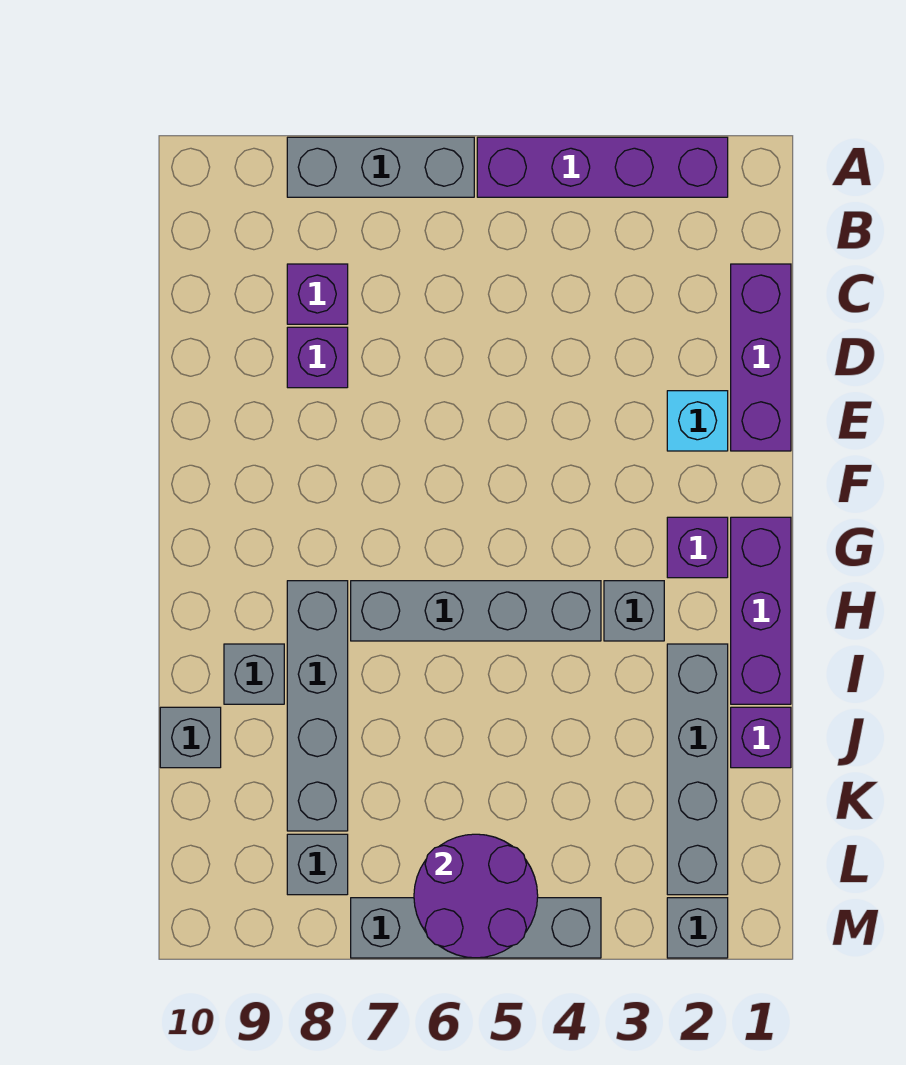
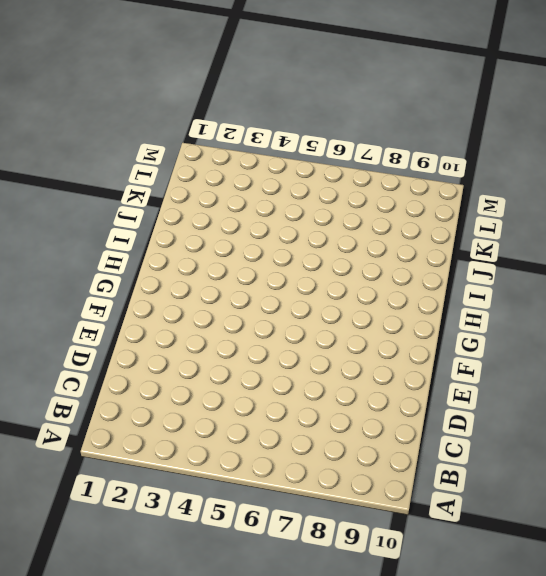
none -> purple brick A2:A5 level 1
none -> grey brick A6:A8 level 1
none -> purple brick C1:E1 level 1

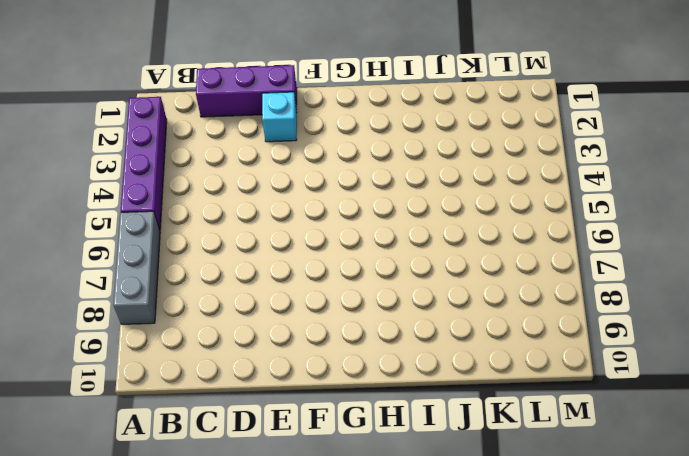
none -> purple brick C8 level 1
none -> purple brick D8 level 1
none -> purple brick G1:I1 level 1

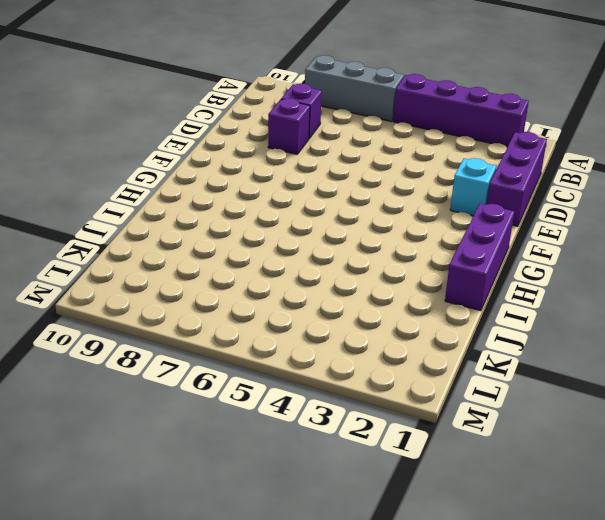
none -> purple brick G2 level 1
none -> grey brick H3 level 1
none -> grey brick H4:H7 level 1

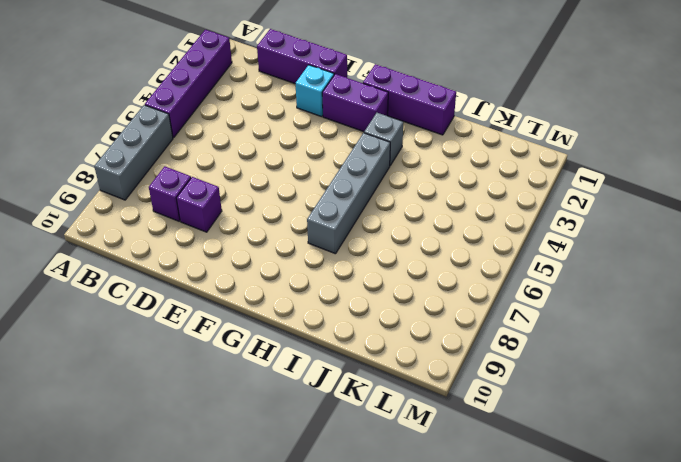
purple brick F2:G2 level 1 -> purple brick G2 level 1
none -> grey brick H8:K8 level 1
none -> grey brick I2:L2 level 1
none -> grey brick I9 level 1

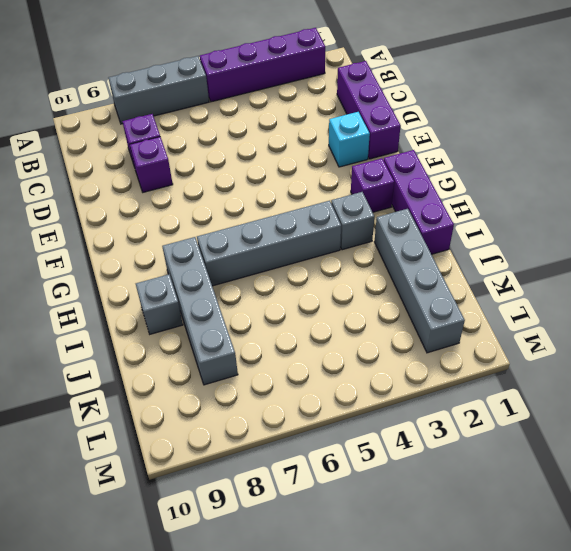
none -> purple brick J1 level 1
none -> grey brick J10 level 1
none -> grey brick L8 level 1

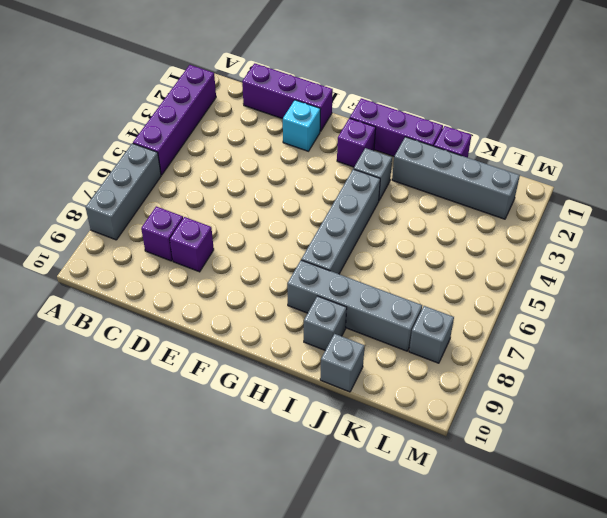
none -> grey brick M2 level 1
none -> grey brick M4:M7 level 1
none -> purple round brick L5:M6 level 2

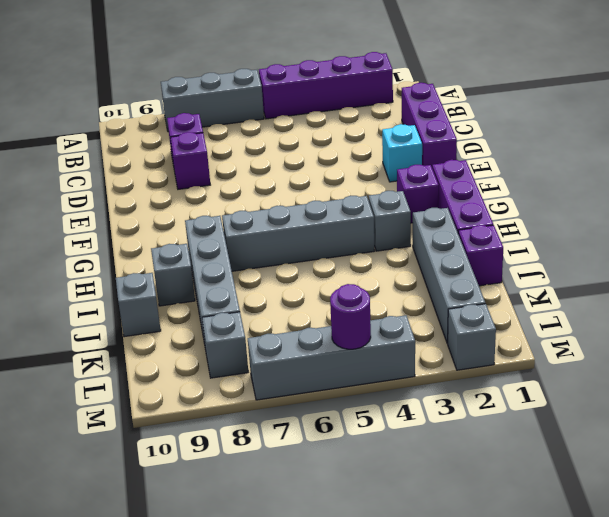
purple round brick M5 level 2 -> purple round brick L5:M6 level 2

